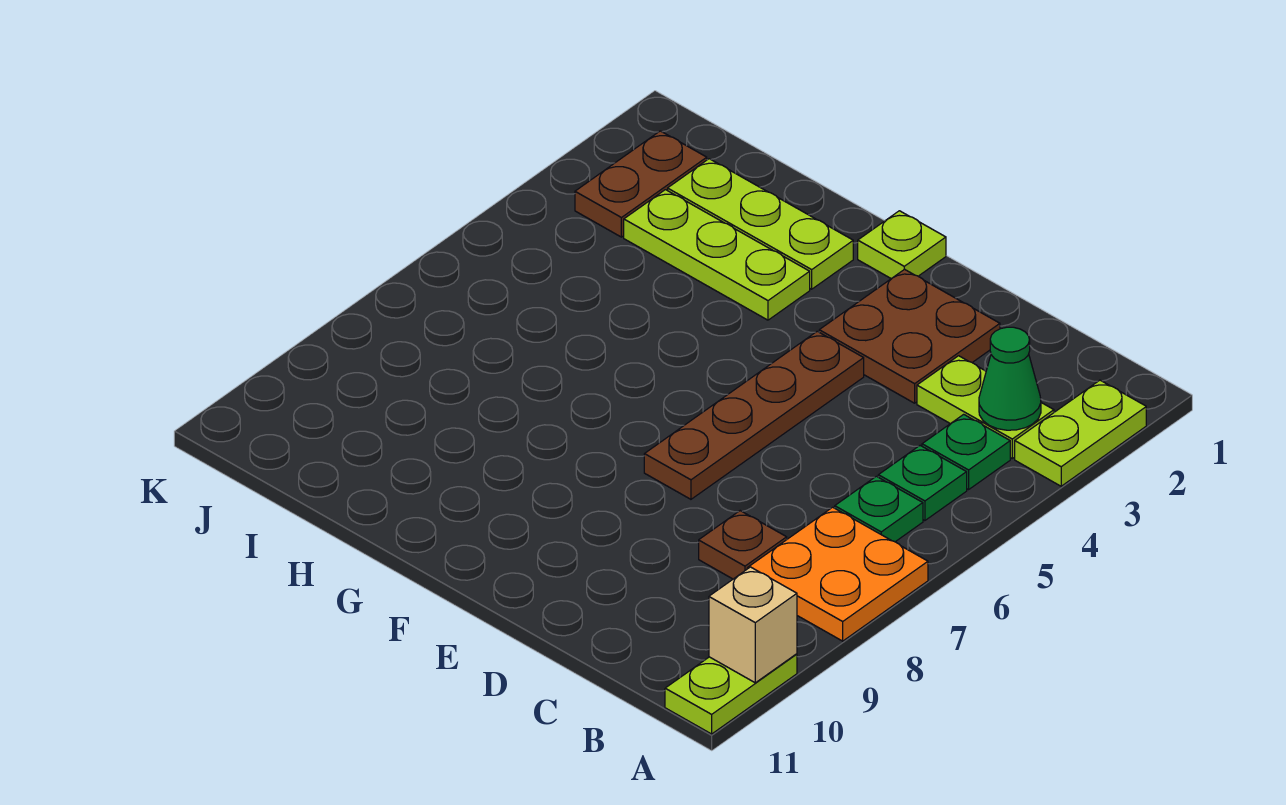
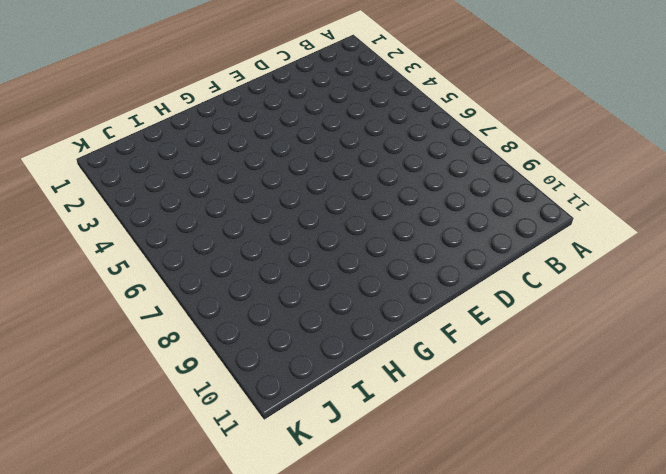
none -> lime plate A2:A3 level 1
none -> orange plate A7:B8 level 1
none -> lime plate A10:A11 level 1

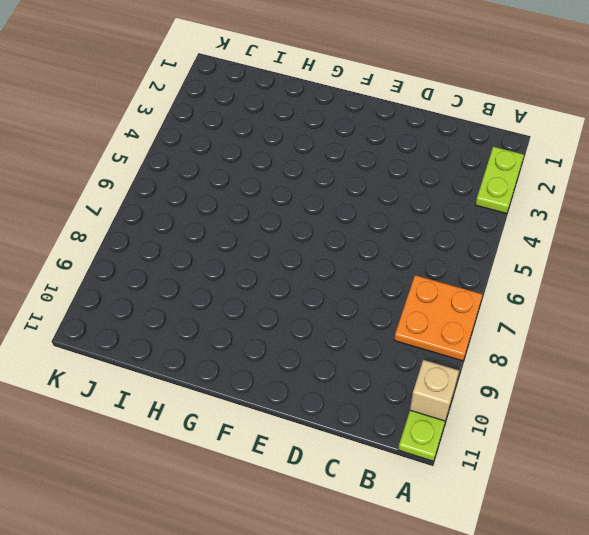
none -> lime plate B3:C3 level 1
none -> green plate B4 level 1
none -> green plate B5 level 1

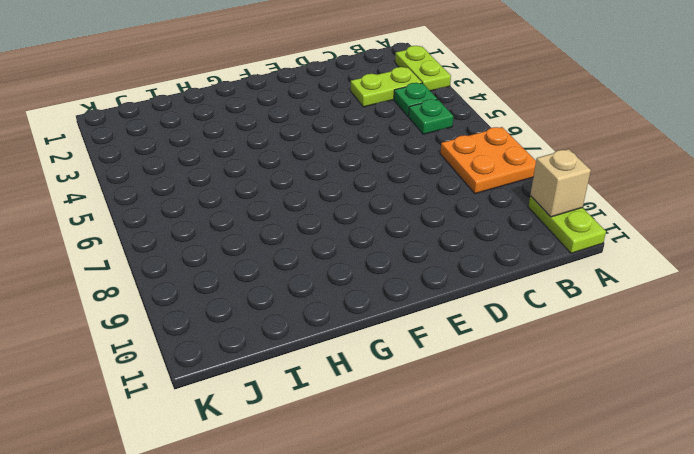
none -> green plate B6 level 1
none -> brown plate C8 level 1
none -> brown plate D2:E3 level 1

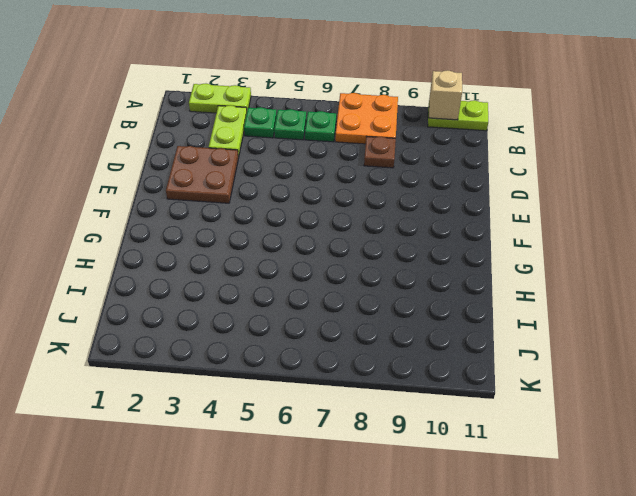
none -> brown plate E4:E7 level 1
none -> lime plate F1 level 1
none -> lime plate G2:I2 level 1

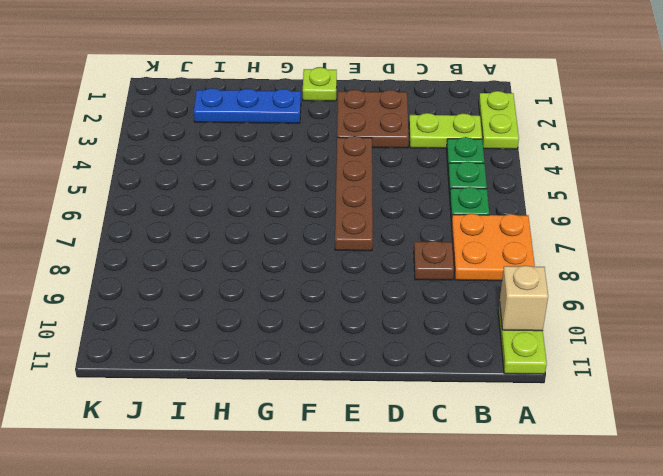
blue plate G2:I2 level 1 -> lime plate G2:I2 level 1
none -> lime plate G3:I3 level 1
none -> brown plate J2:J3 level 1
none -> green cone B3 level 2

